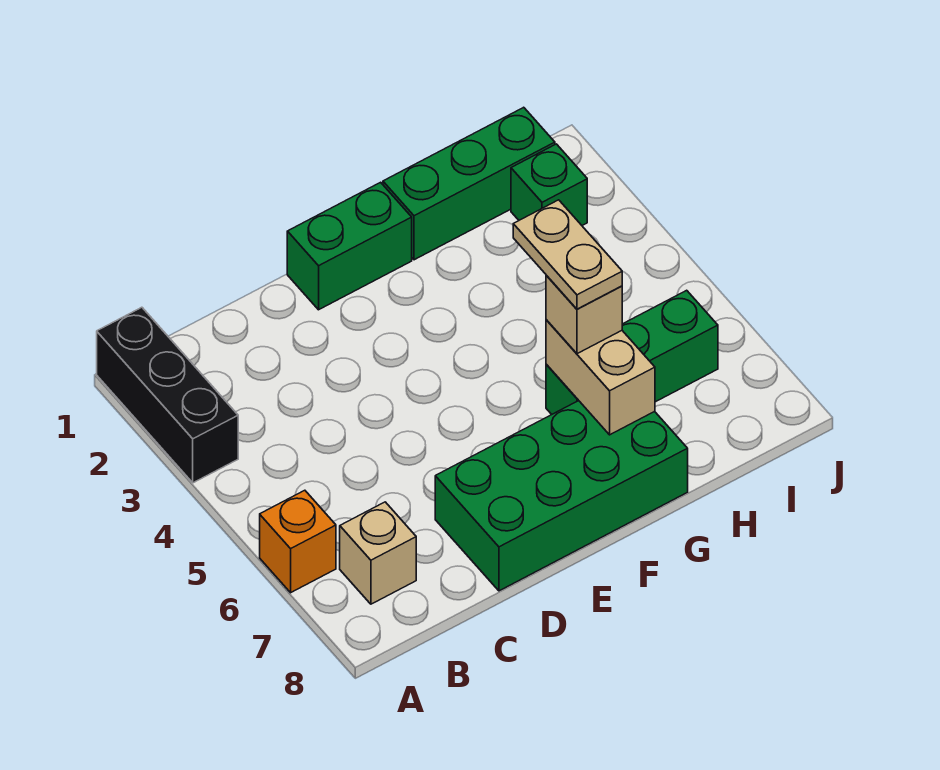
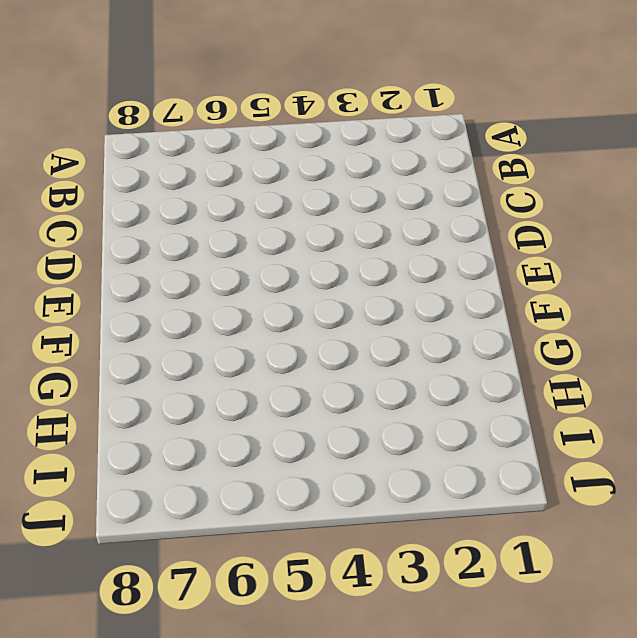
none -> black brick A1:A3 level 1
none -> orange brick A6 level 1

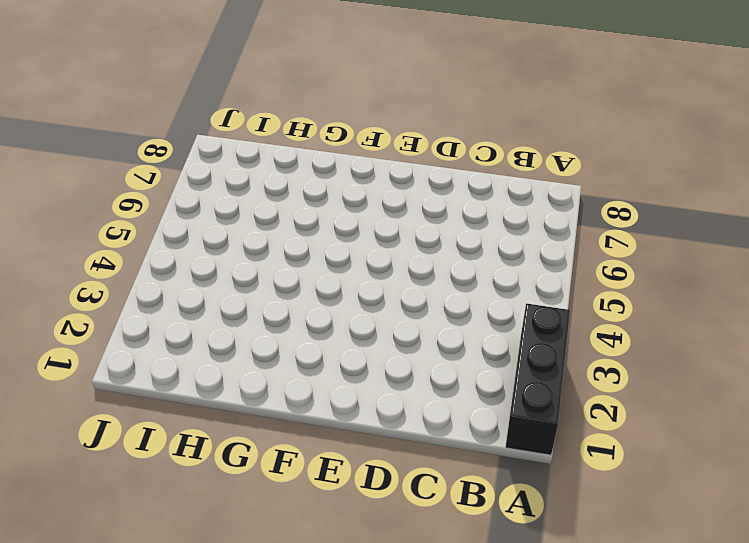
none -> orange brick A6 level 1
none -> tan brick B7 level 1

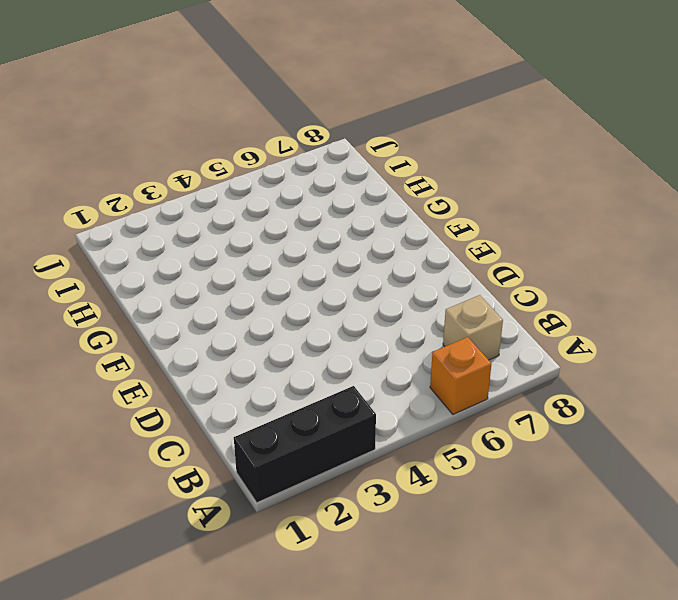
none -> green brick D7:G8 level 1
none -> green brick E1:F1 level 1

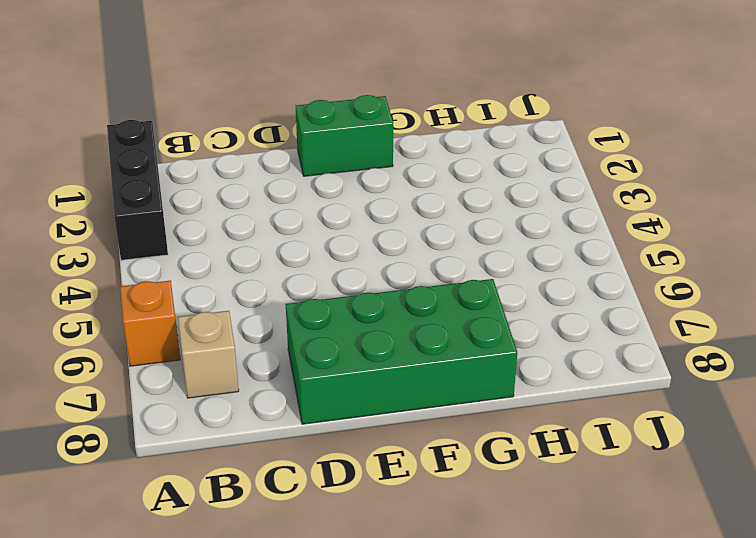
none -> green brick G1:I1 level 1
none -> green brick G6:I6 level 1

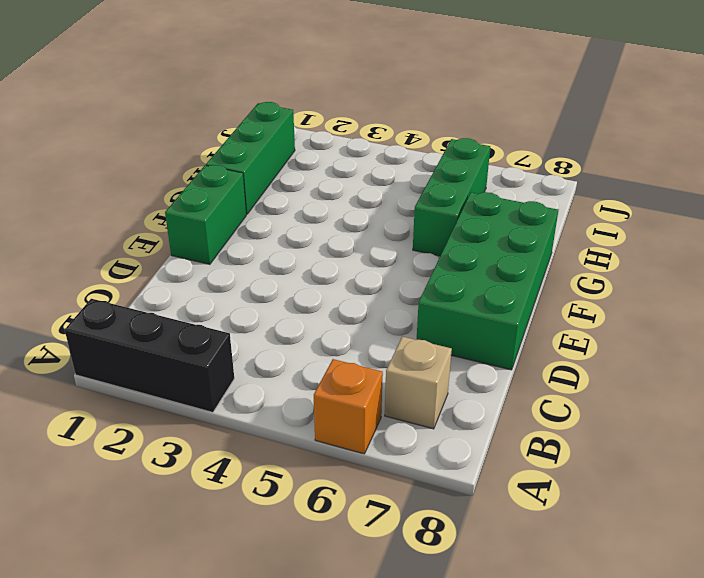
none -> green brick I2 level 1
none -> tan brick G6:G7 level 2

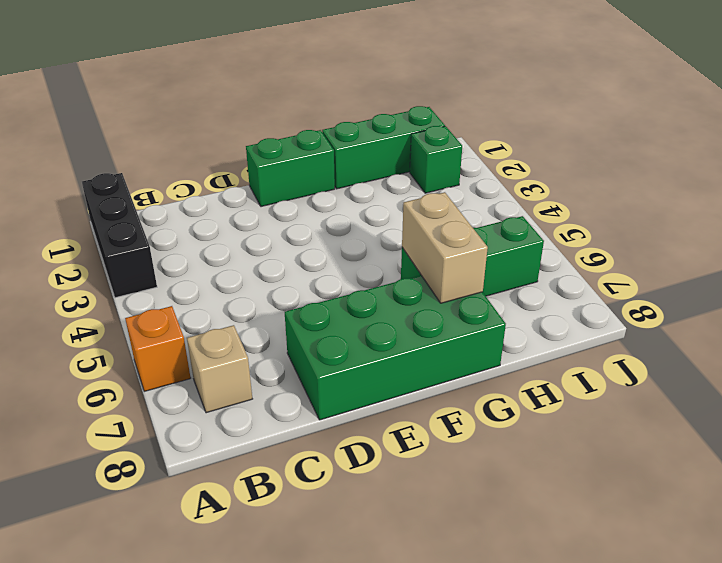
none -> tan brick G6 level 3
none -> tan plate G5:G6 level 4

